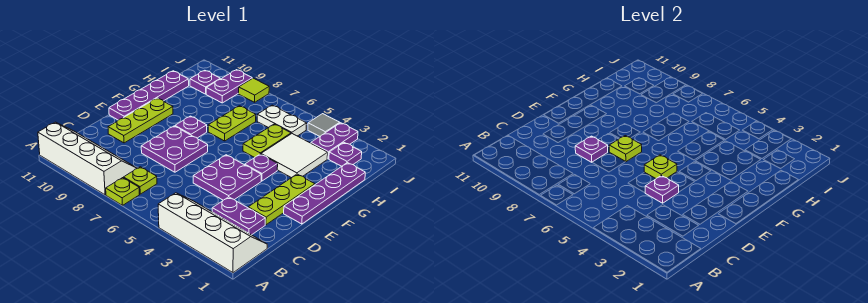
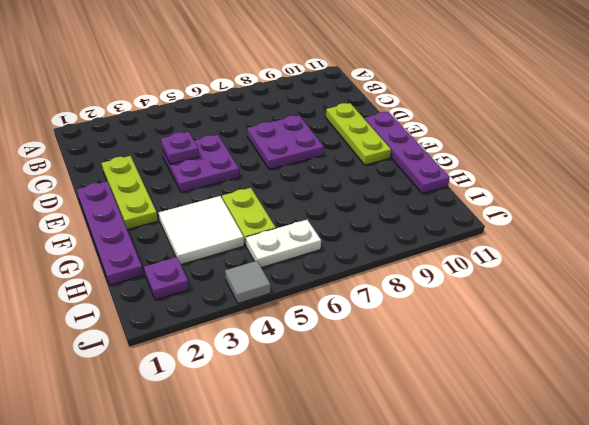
none -> white slope A1:B4 level 1 top A
none -> lime plate A7 level 1
none -> white slope A8:B11 level 1 top A

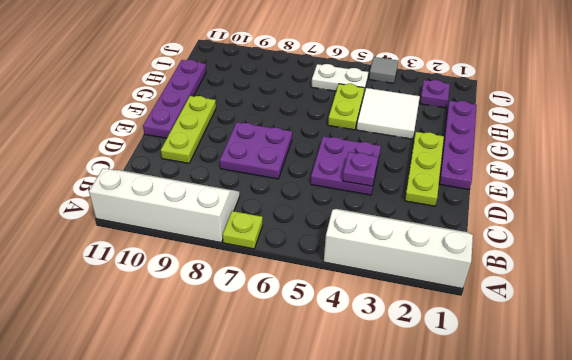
none -> lime plate B7 level 1
none -> purple plate C2:C3 level 1
none -> purple plate F4 level 1

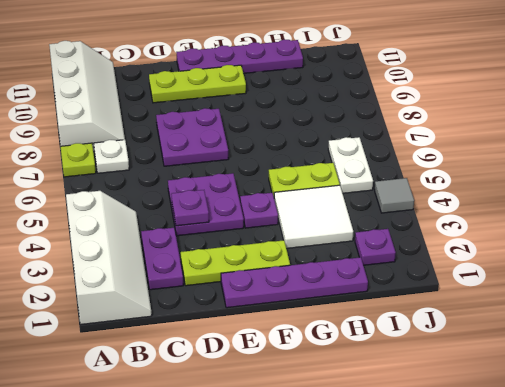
white plate B7 level 1 -> lime plate B7 level 1
none -> purple plate F8 level 1
none -> lime plate G7:H7 level 1
none -> purple plate I3:J3 level 1

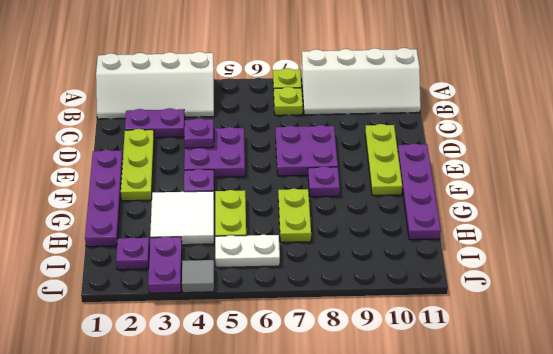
none -> purple plate I9:J9 level 1
none -> purple plate I10 level 1
none -> lime tile J8 level 1

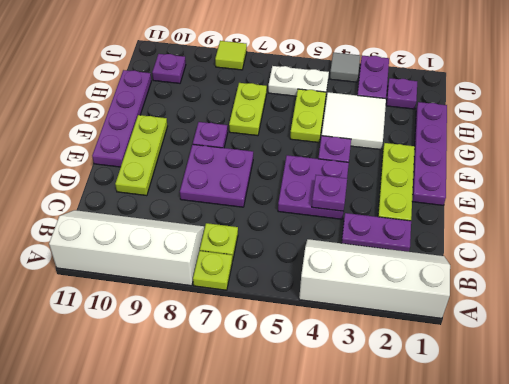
none -> purple plate I9:J9 level 1
none -> purple plate D8 level 2
none -> lime plate E5 level 2

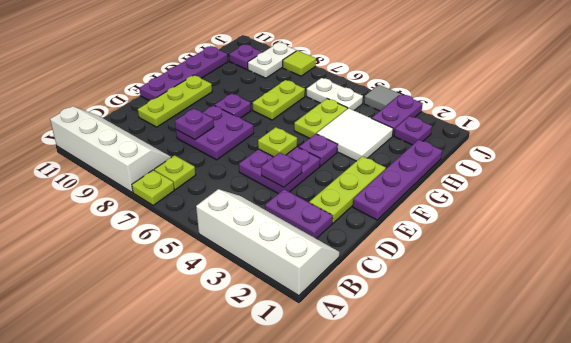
white plate I9:J9 level 1 -> purple plate I9:J9 level 1
none -> lime plate E7 level 2

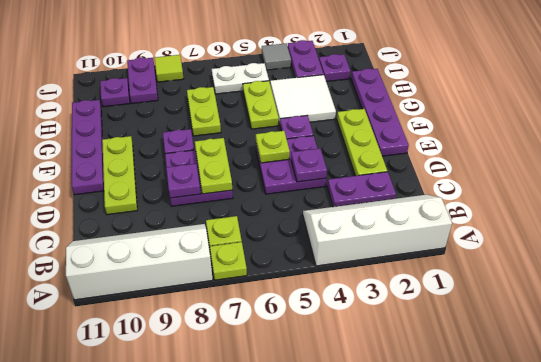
lime plate D7:E7 level 2 -> lime plate E7 level 2

